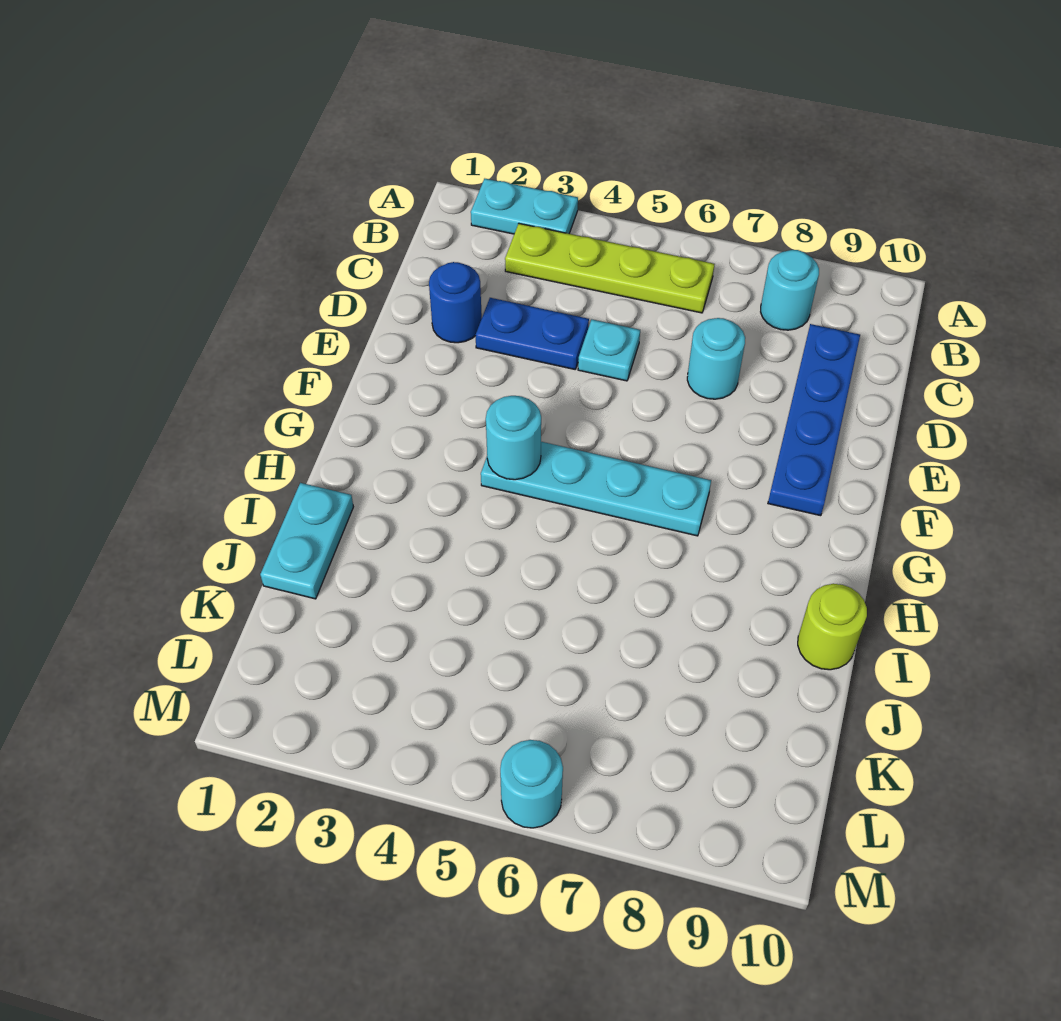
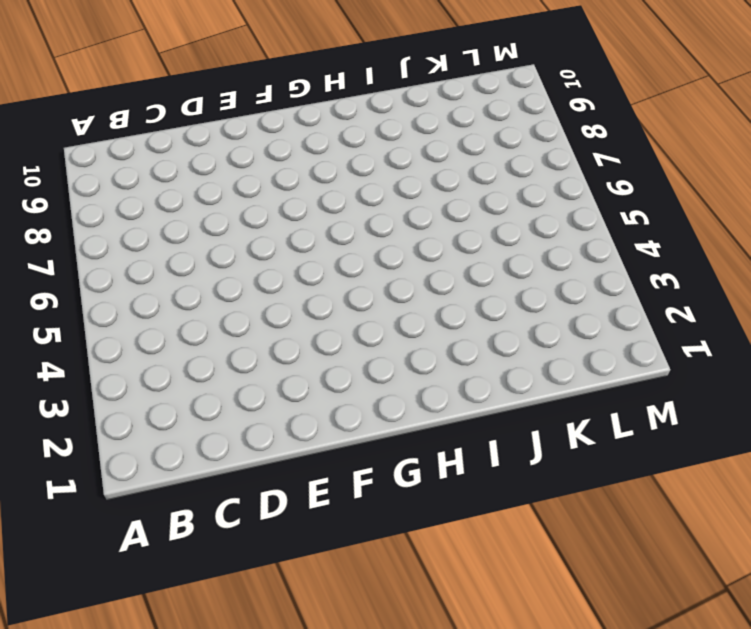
none -> cyan plate A2:A3 level 1
none -> lime plate B3:B6 level 1
none -> cyan round brick B8 level 1

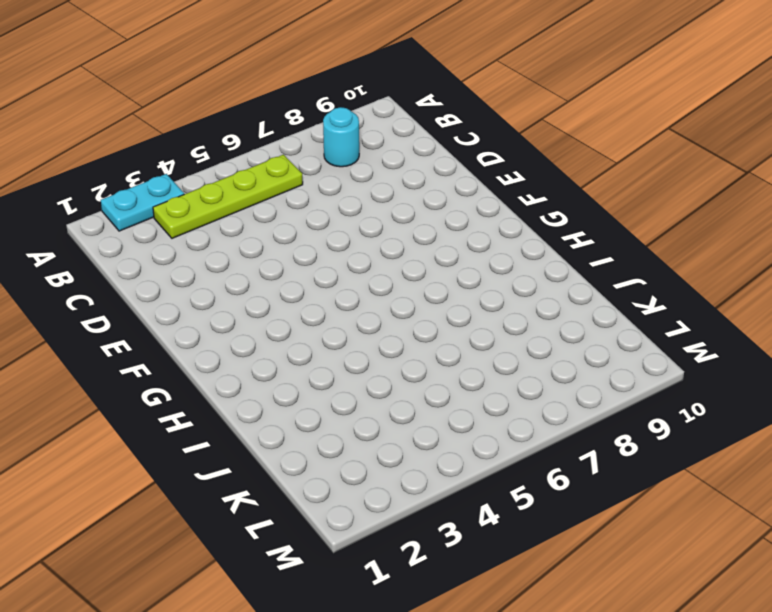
none -> blue plate C9:F9 level 1
none -> blue round brick D2 level 1
none -> blue plate D3:D4 level 1

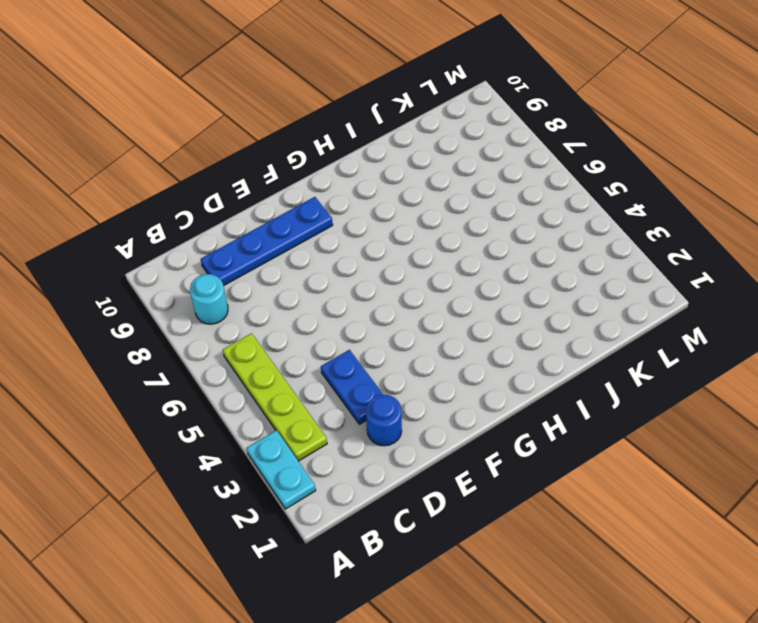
none -> cyan plate D5 level 1
none -> cyan round brick D7 level 1
none -> cyan plate G4:G7 level 1

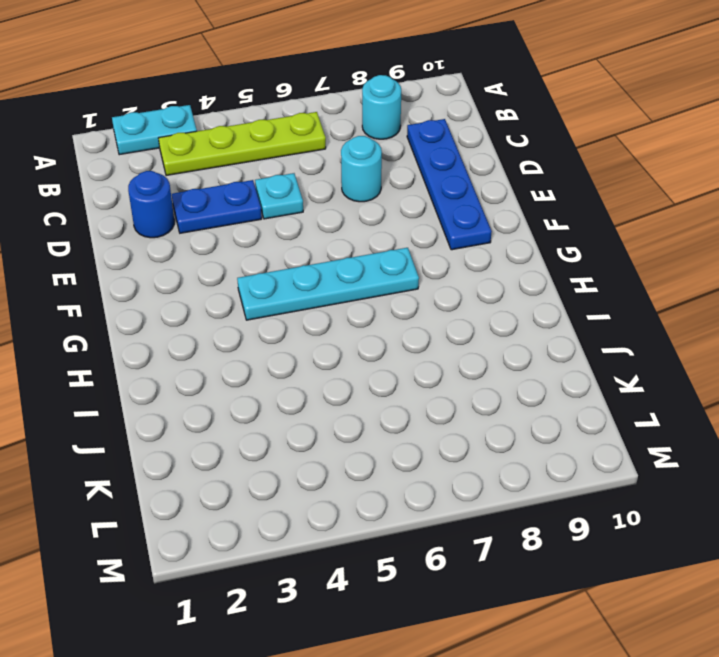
none -> cyan plate I1:J1 level 1
none -> lime round brick I10 level 1
none -> cyan round brick M6 level 1

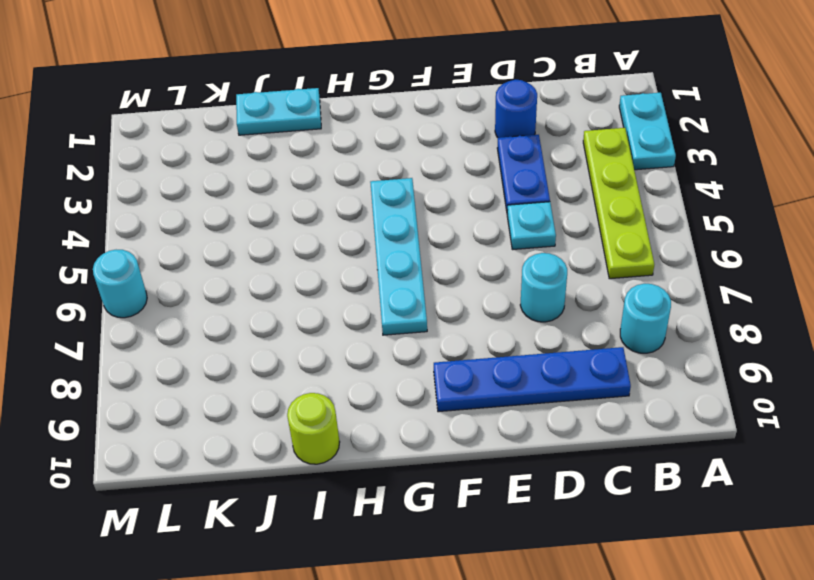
none -> cyan round brick G4 level 2

